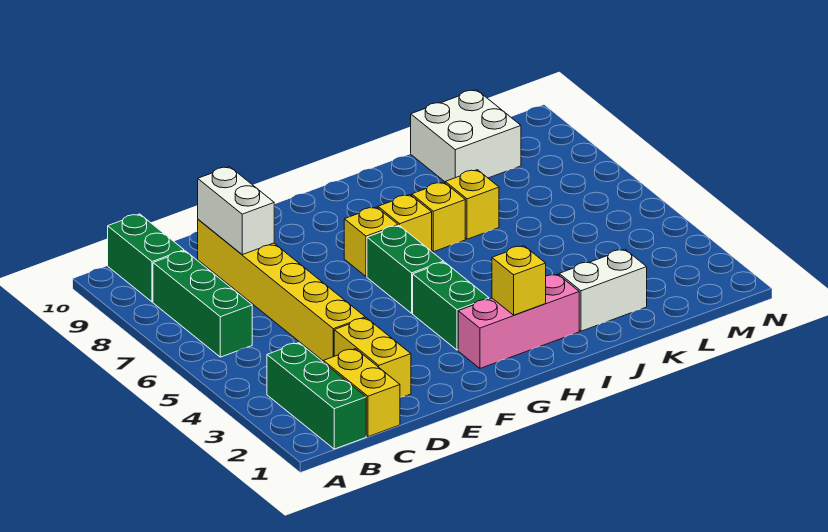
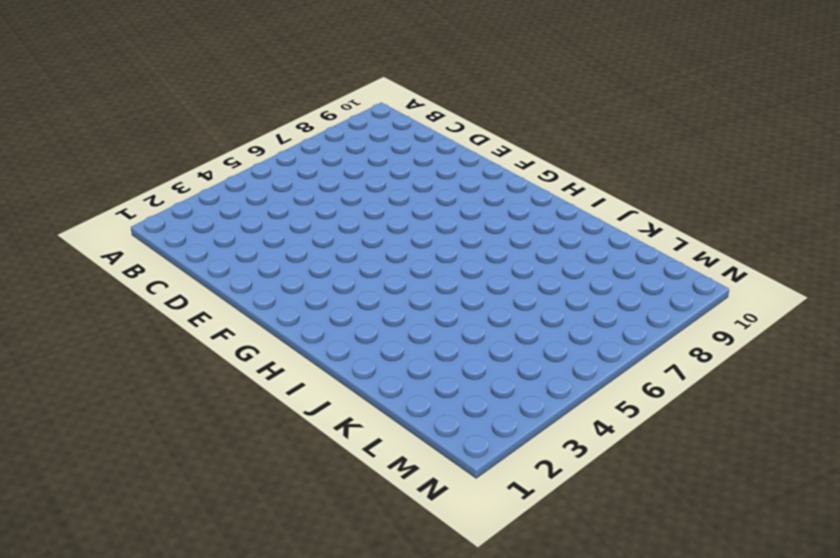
none -> green brick B1:B3 level 1
none -> green brick B6:B8 level 1
none -> green brick B9:B10 level 1

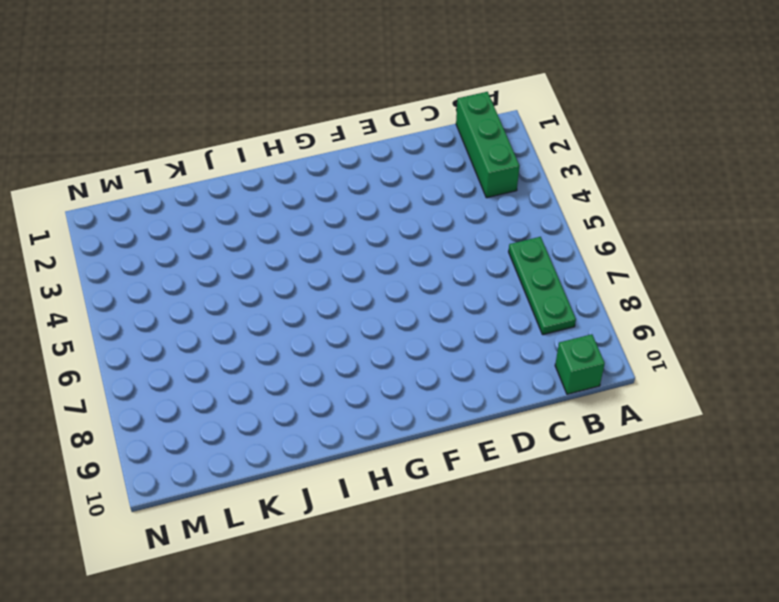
green plate B6:B8 level 1 -> green brick B6:B8 level 1
green brick B10 level 1 -> green brick B9:B10 level 1
none -> yellow brick C1:C2 level 1
none -> yellow brick D2:D3 level 1
none -> yellow brick D4:D9 level 1

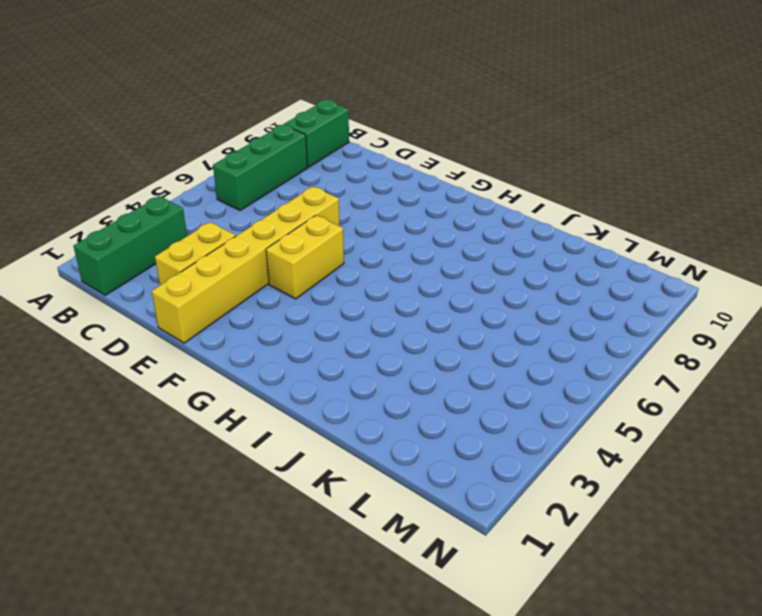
yellow brick E1:E6 level 1 -> yellow brick D4:D9 level 1
yellow brick F4:F5 level 1 -> yellow brick C1:C2 level 1
none -> pink brick G2:I2 level 1
none -> green brick G3:G4 level 1
none -> green brick G5:G6 level 1

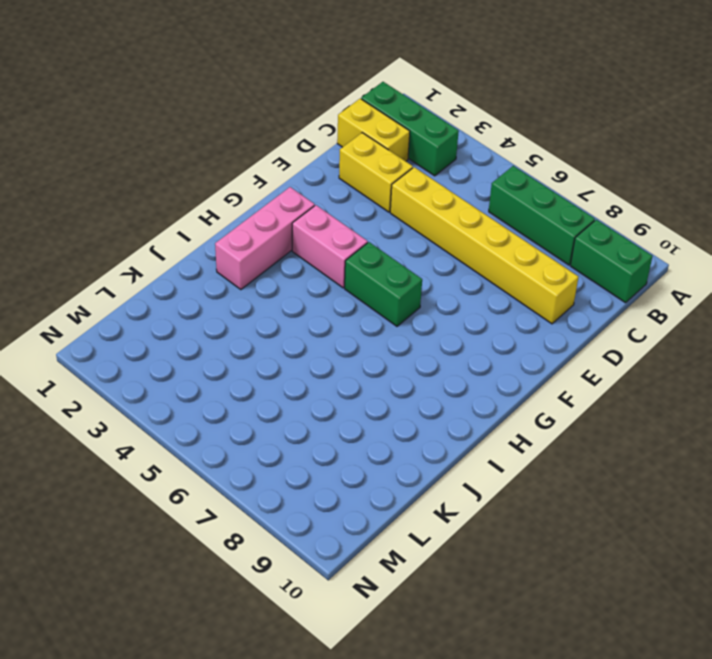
pink brick G3:G4 level 1 -> green brick G3:G4 level 1
none -> yellow brick G7 level 1
none -> yellow brick H7 level 1
none -> yellow brick I7 level 1

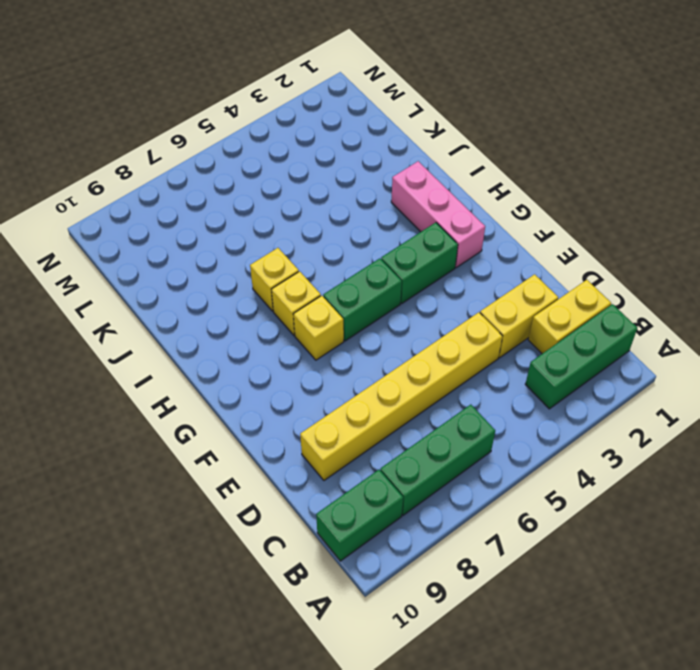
none -> white brick J2:K2 level 1
none -> yellow brick J7 level 1
none -> white brick K9:L10 level 1

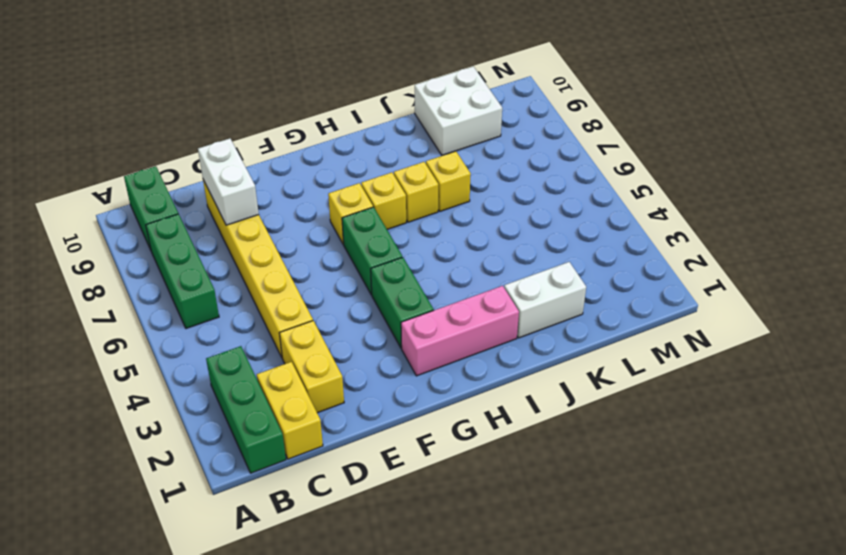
none -> yellow brick H2 level 2

